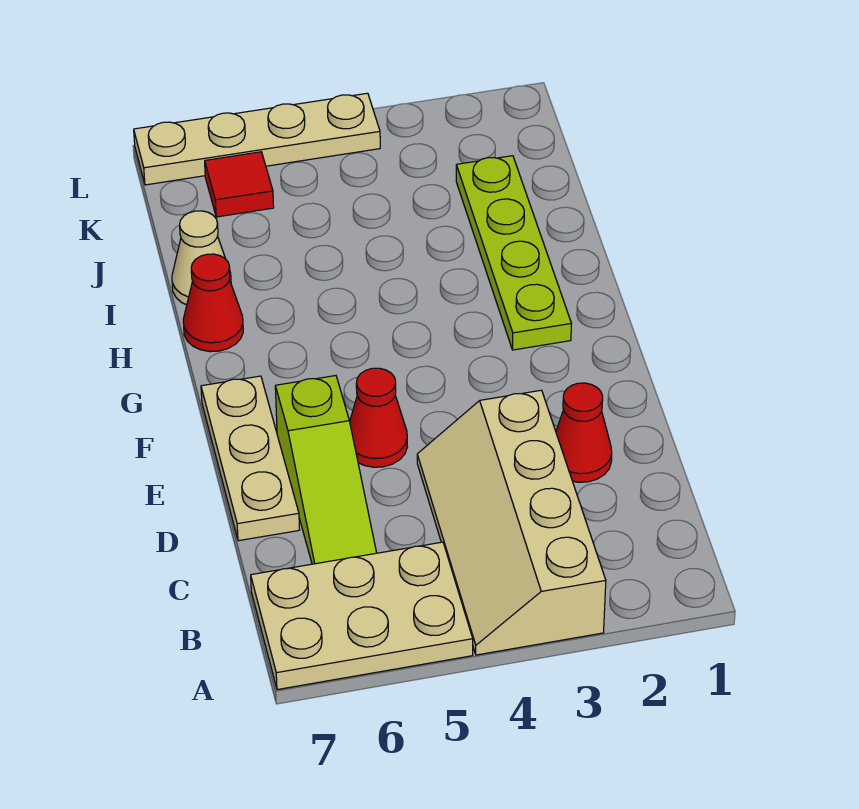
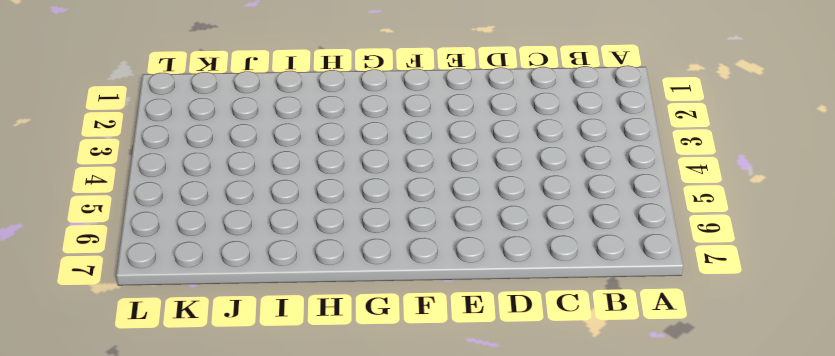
none -> tan slope A3:D4 level 1 top 3
none -> tan plate A5:B7 level 1

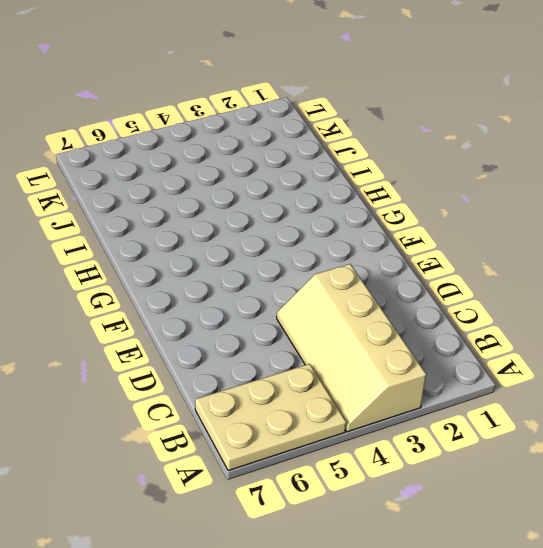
none -> lime slope C6:E6 level 1 top E
none -> red cone D2 level 1

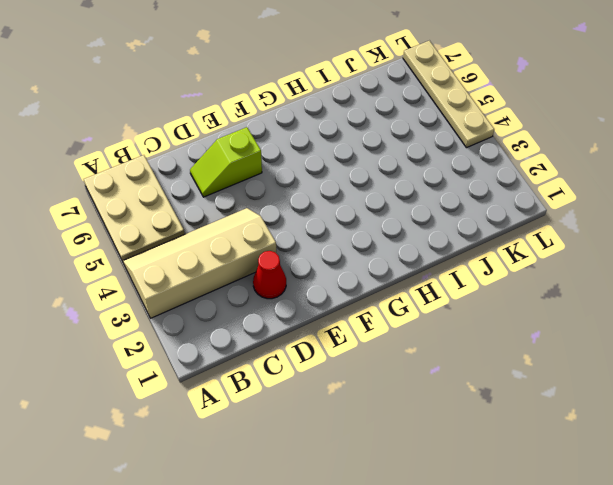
lime slope D6:E6 level 1 top E -> lime slope C6:E6 level 1 top E
none -> tan plate D7:F7 level 1
none -> red cone E5 level 1

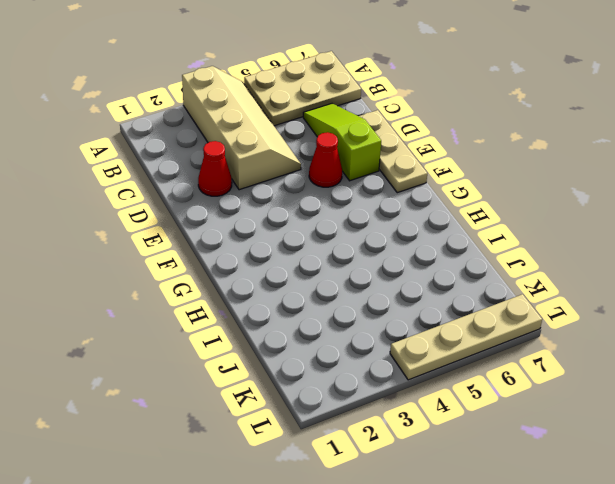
none -> lime plate G2:J2 level 1
none -> red cone H7 level 1

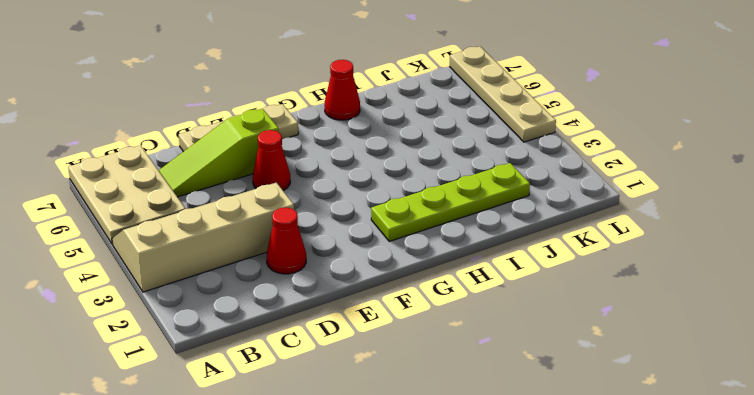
none -> tan cone I7 level 1
none -> red tile K6 level 1

